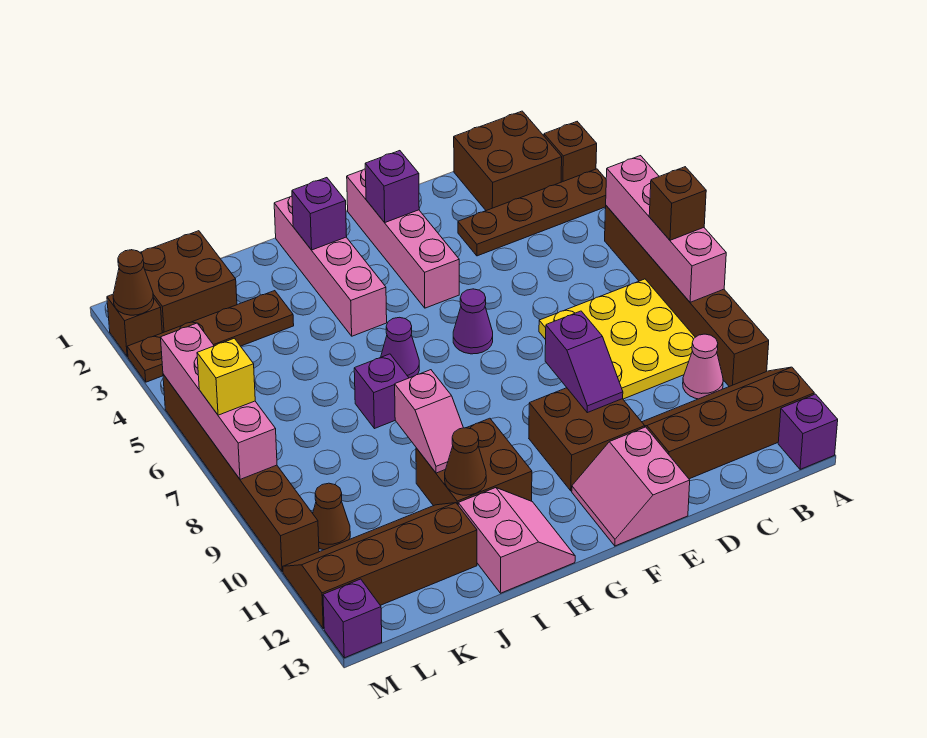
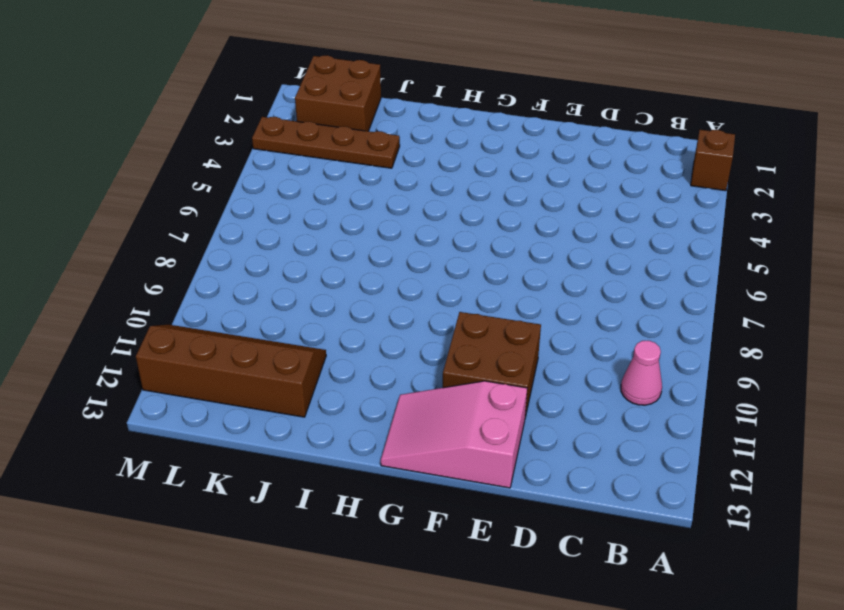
pink slope E12:G13 level 1 top E -> pink slope E12:F13 level 1 top E
none -> brown plate A3:D3 level 1
none -> brown brick A5:A10 level 1
none -> brown slope A11:D12 level 1 top 12
none -> purple brick A13 level 1

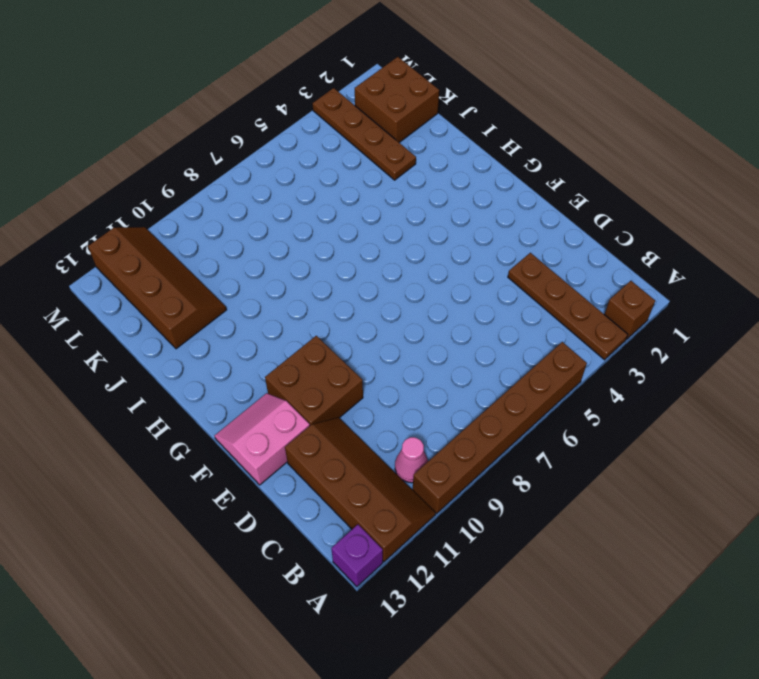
none -> brown brick B1:C2 level 1
none -> yellow plate B7:D9 level 1
none -> pink brick F1:F4 level 1
none -> purple cone F6 level 1

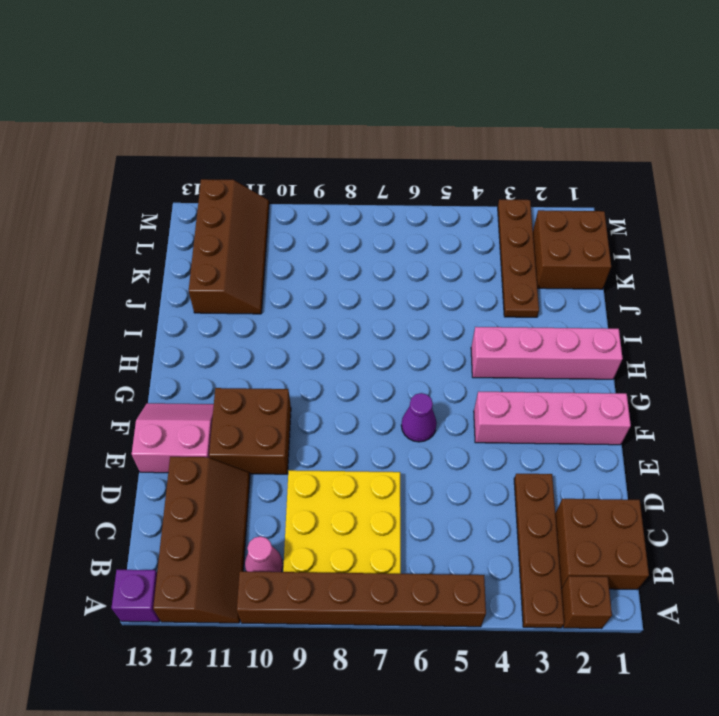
none -> purple cone H6 level 1
none -> brown brick H10:I11 level 1
none -> pink slope H12:I13 level 1 top I
none -> purple brick I7 level 1

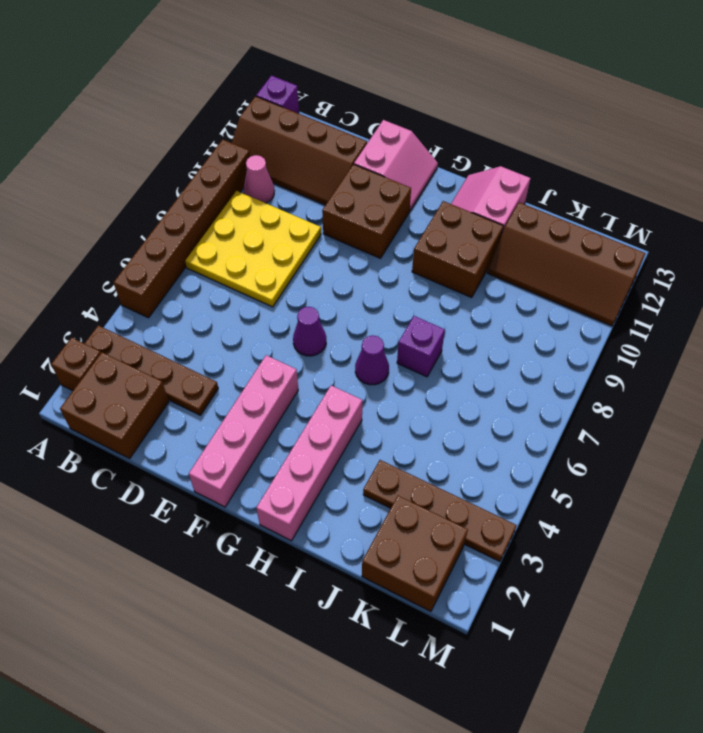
none -> brown cone L10 level 1
none -> brown brick M2 level 1
none -> brown brick M5:M10 level 1
none -> purple brick M13 level 1

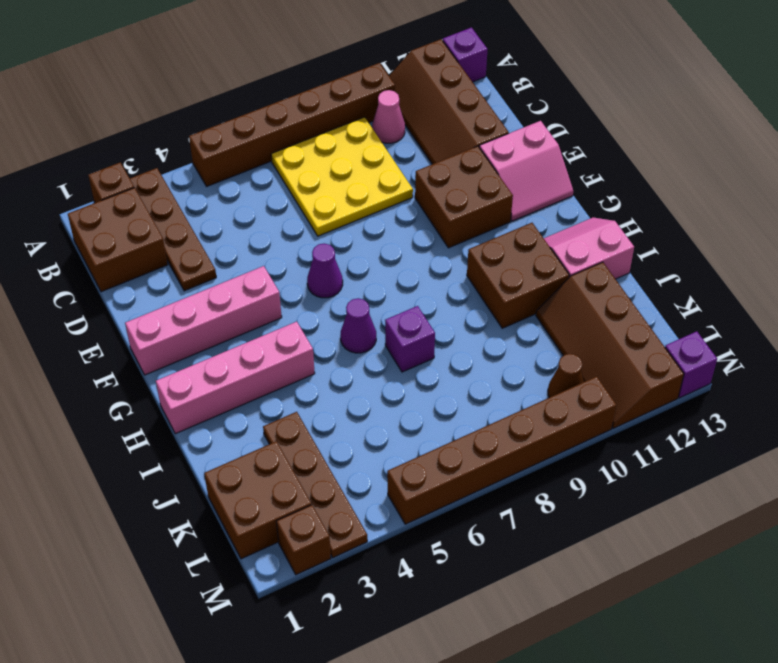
none -> pink brick A5:A8 level 2
none -> purple slope E9:E10 level 2 top 9
none -> purple brick F2 level 2
none -> purple brick H2 level 2

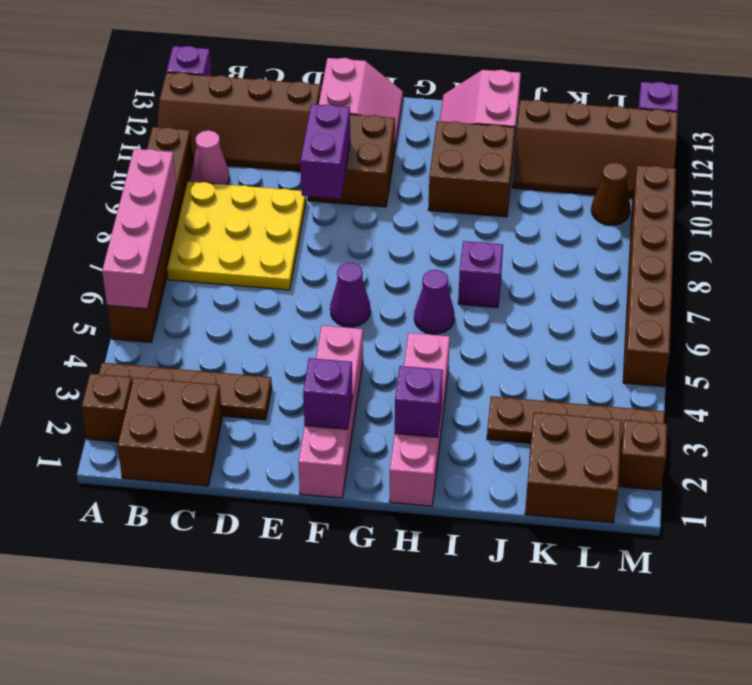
purple brick E9:E10 level 2 -> purple slope E9:E10 level 2 top 9
none -> pink slope I9:I10 level 2 top 9
none -> brown cone I11 level 2
none -> brown cone M2 level 2
none -> pink brick M5:M8 level 2

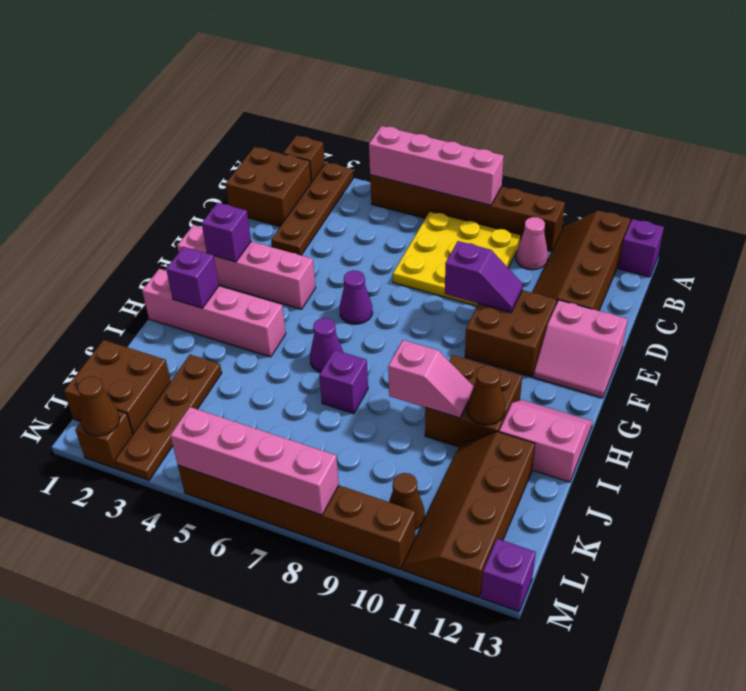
none -> brown brick A7 level 3
none -> yellow brick M7 level 3

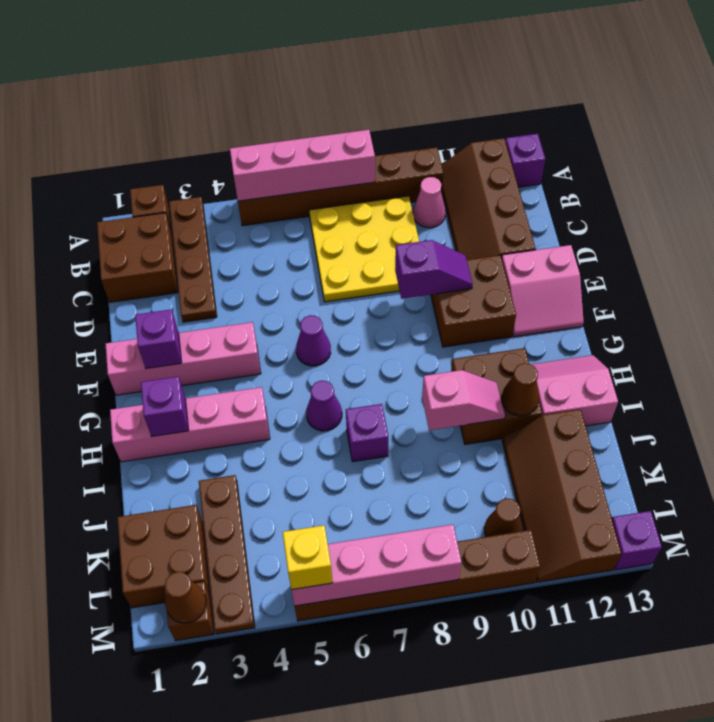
yellow brick M5 level 3 -> yellow brick M7 level 3
none -> brown brick A7 level 3

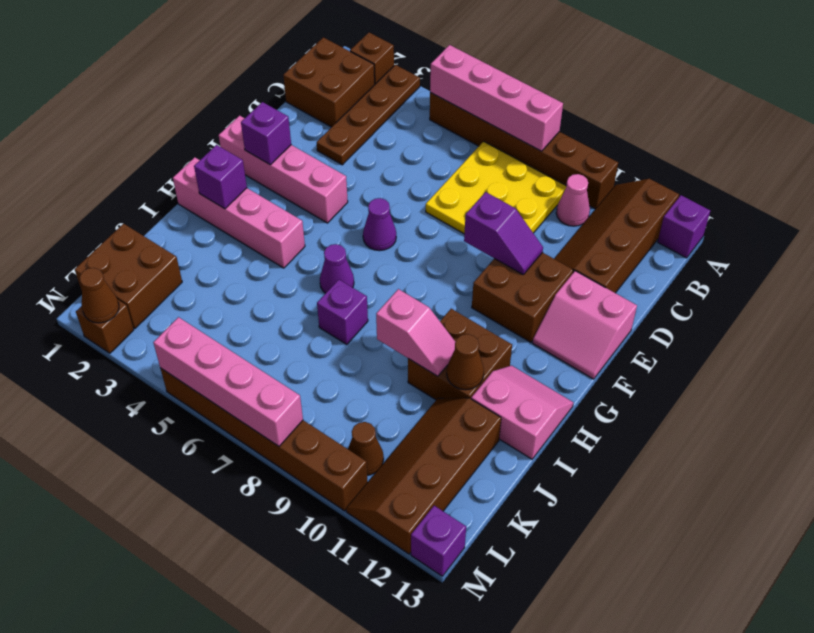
none -> brown plate J3:M3 level 1
none -> brown brick A7 level 3
none -> yellow brick M7 level 3

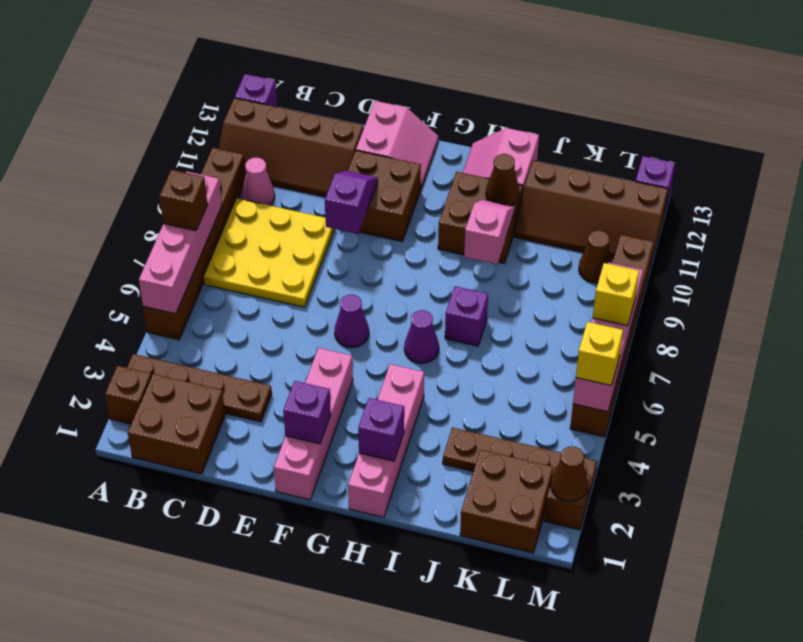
yellow brick M5 level 3 -> none

